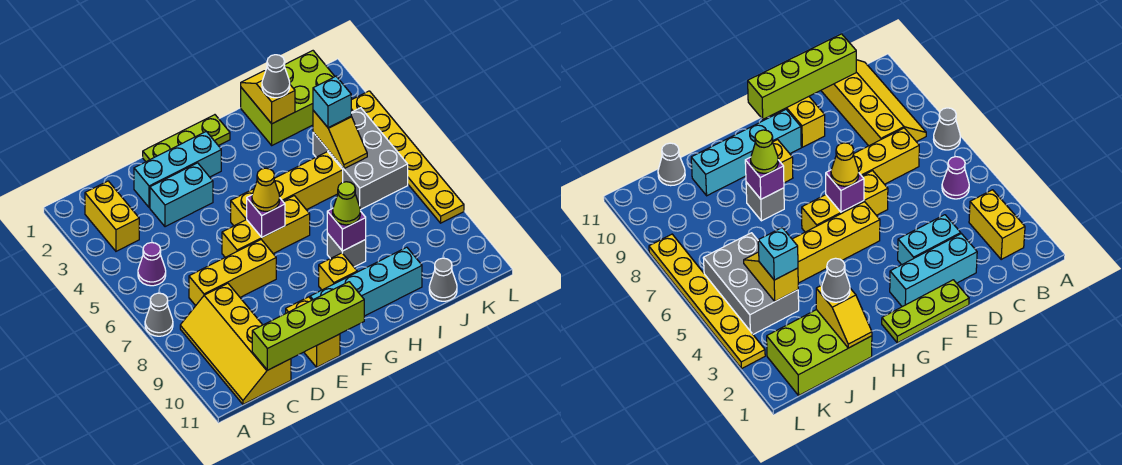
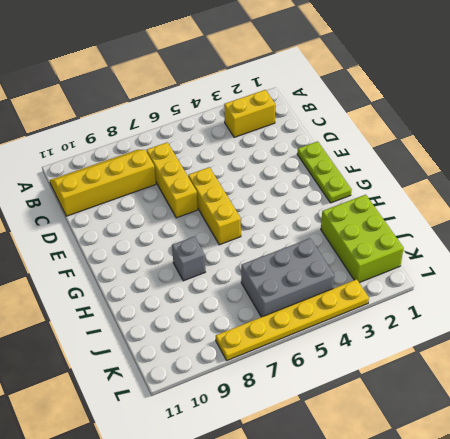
none -> grey cone A7 level 1
none -> purple cone B5 level 1
none -> cyan brick D2:F2 level 1

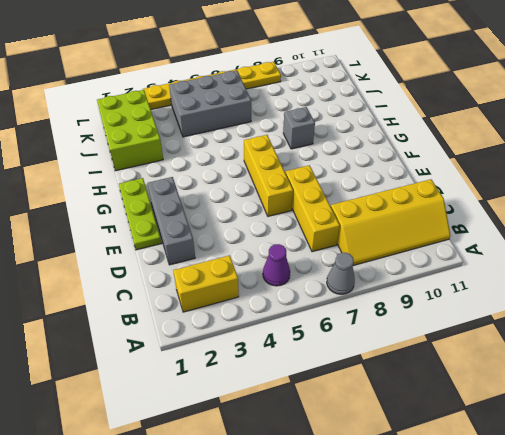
grey brick D2:F2 level 1 -> cyan brick D2:F2 level 1
none -> cyan brick D3:E3 level 1
none -> yellow brick E10:E11 level 1
none -> yellow brick F5:I5 level 1

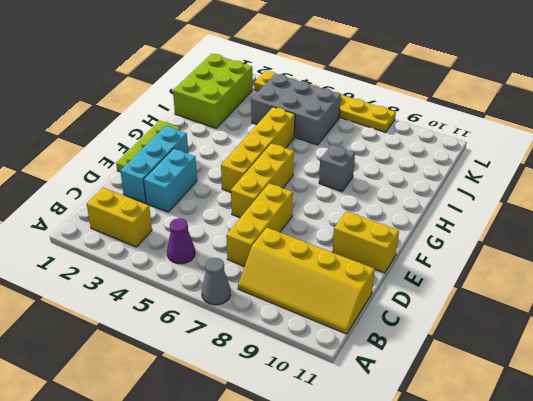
none -> cyan brick F10:I10 level 1
none -> yellow brick G9 level 1
none -> grey cone J11 level 1

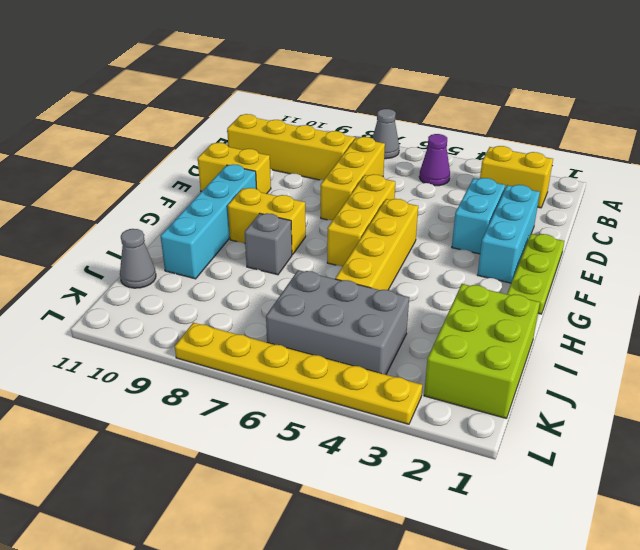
yellow brick G8:G9 level 1 -> yellow brick G9 level 1
none -> lime brick C11:F11 level 2
none -> purple brick F6 level 2
none -> purple brick H8 level 2

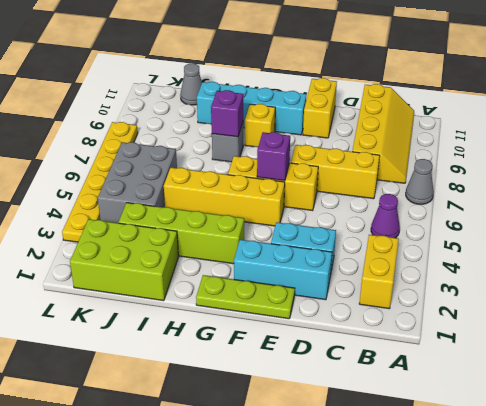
lime brick G3:J3 level 1 -> lime brick C11:F11 level 2
none -> yellow slope I1:I2 level 2 top 2
none -> yellow slope J4:J5 level 2 top 4
none -> yellow cone F6 level 3

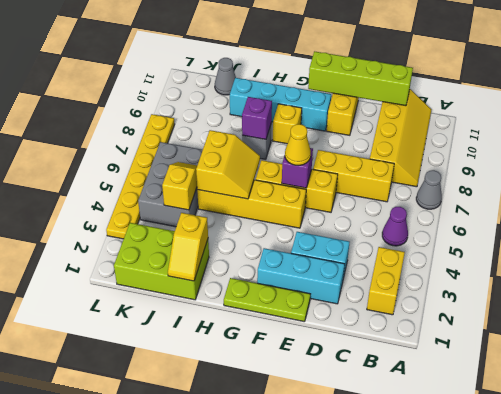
yellow slope H5:I6 level 2 top I -> none
none -> lime cone H8 level 3
none -> grey cone I2 level 3
none -> cyan brick J4 level 3

